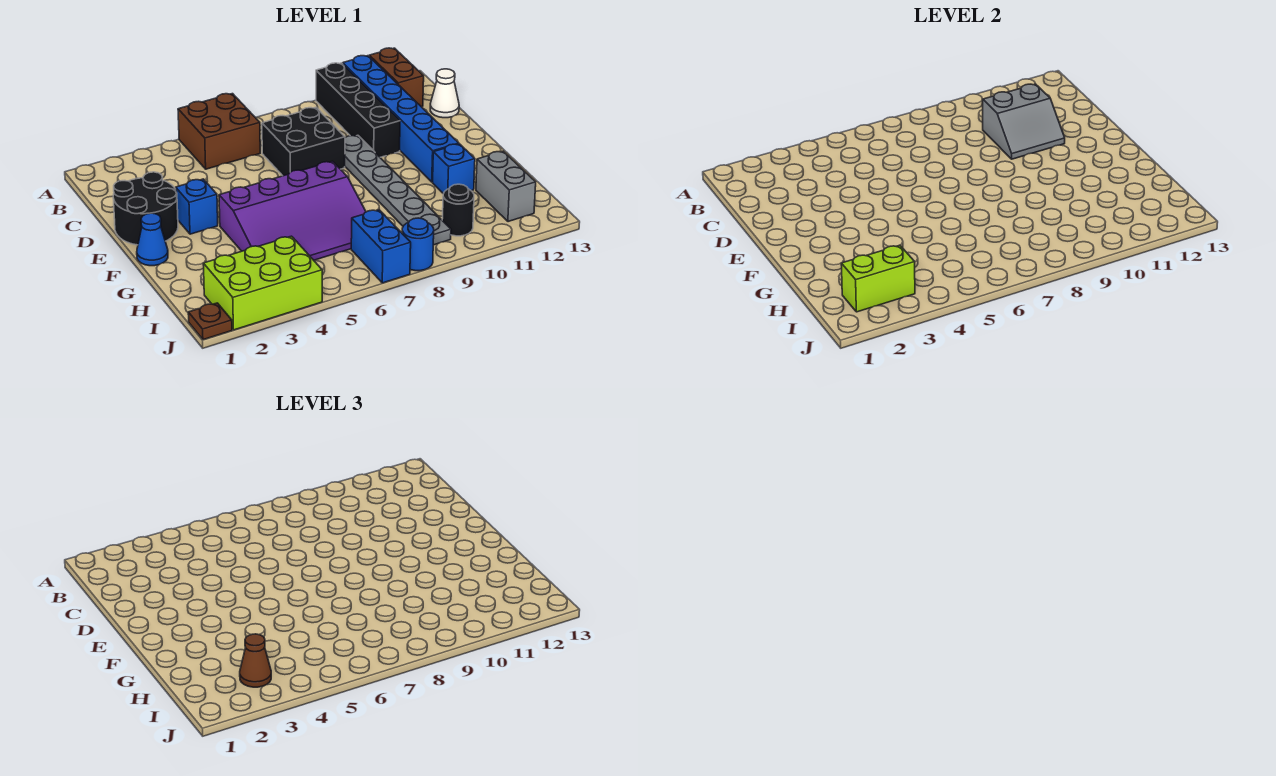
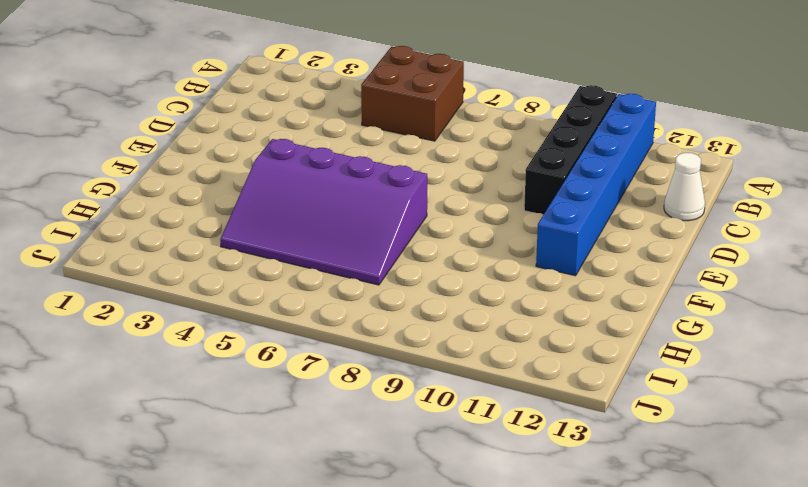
none -> brown brick A12:B12 level 1
none -> black brick C7:D8 level 1
none -> black round brick D1:E2 level 1

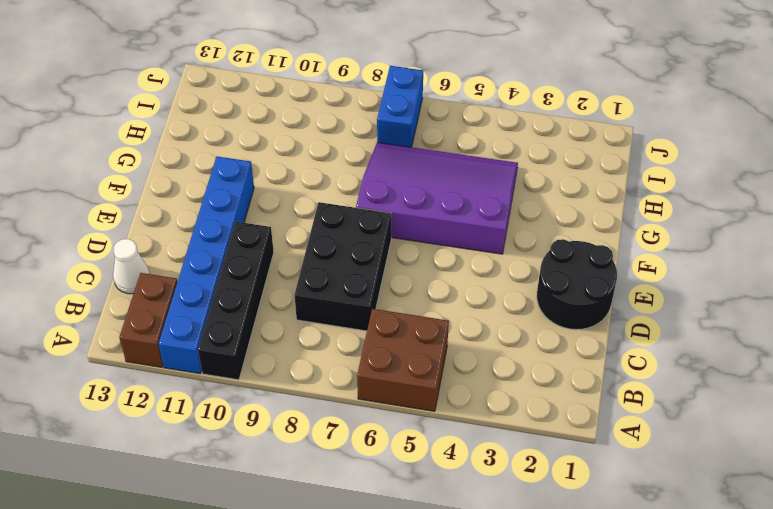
black brick C7:E8 level 1 -> black brick C7:D8 level 1
none -> grey plate D9:I9 level 1
none -> blue brick E3 level 1
none -> blue cone F1 level 1

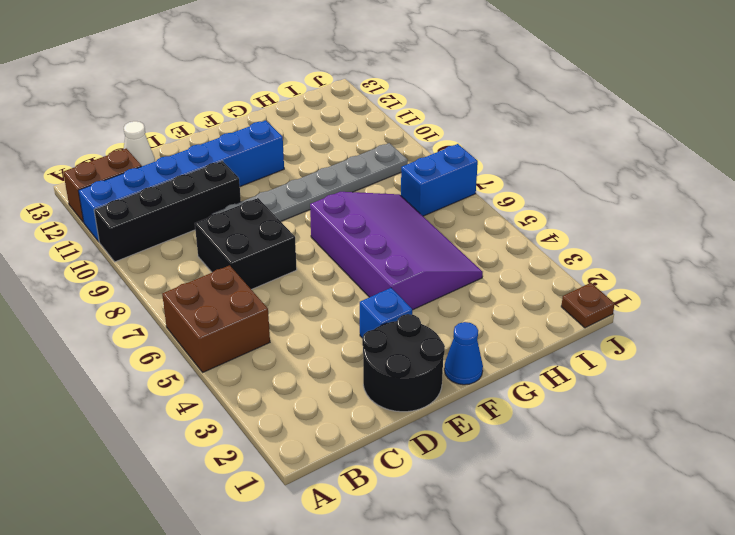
none -> blue brick G11 level 1
none -> grey brick H12:I12 level 1
none -> lime brick I2:J4 level 1

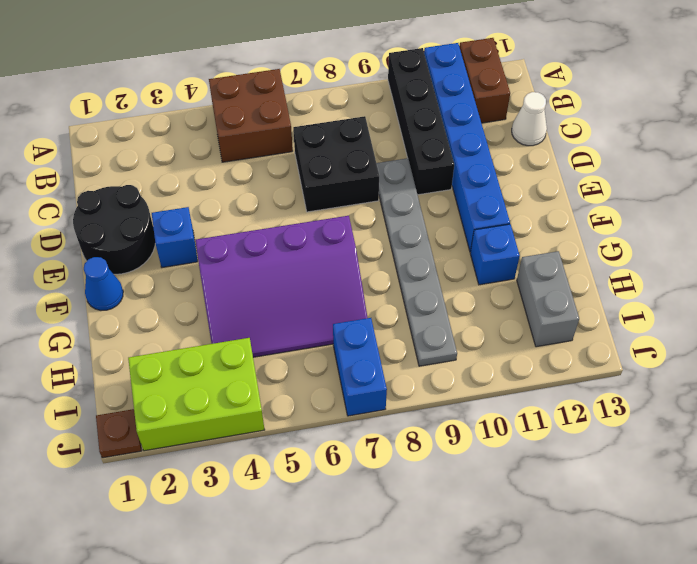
none -> black round brick I10 level 1
none -> blue round brick J8 level 1
none -> grey slope C10:D11 level 2 top C

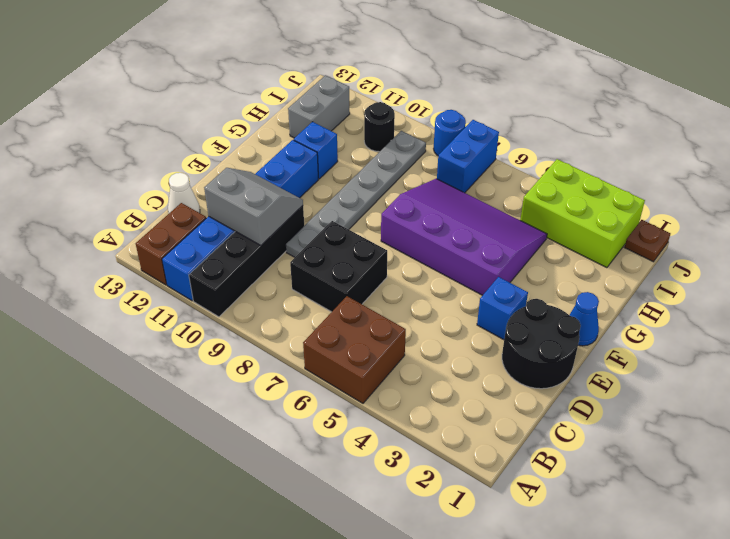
none -> lime brick I2:I3 level 2
none -> brown cone I3 level 3

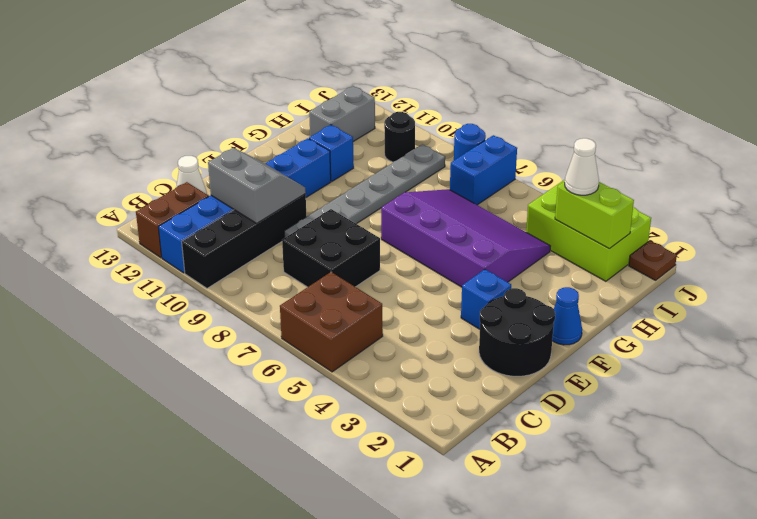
white cone I3 level 3 -> brown cone I3 level 3

